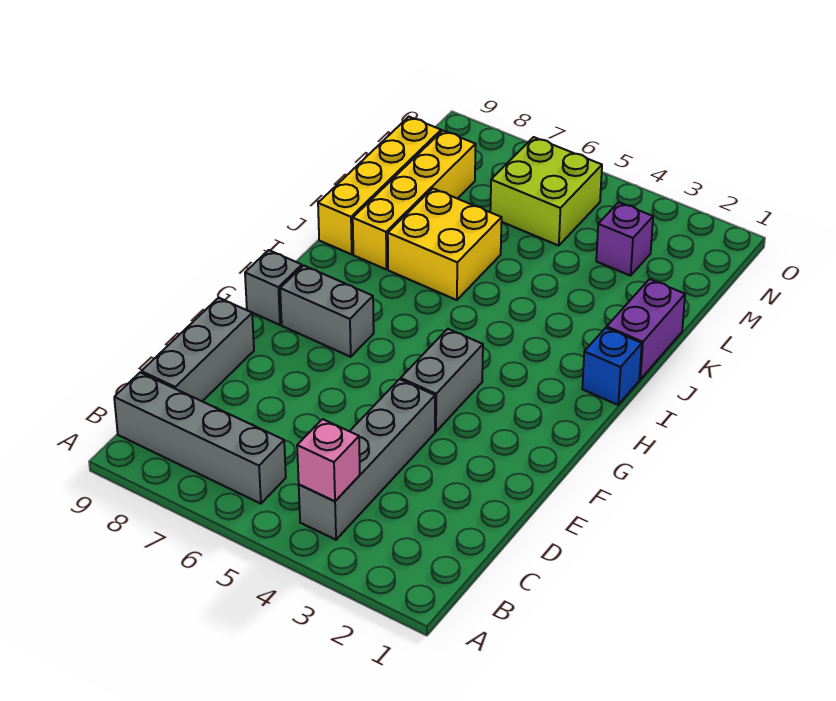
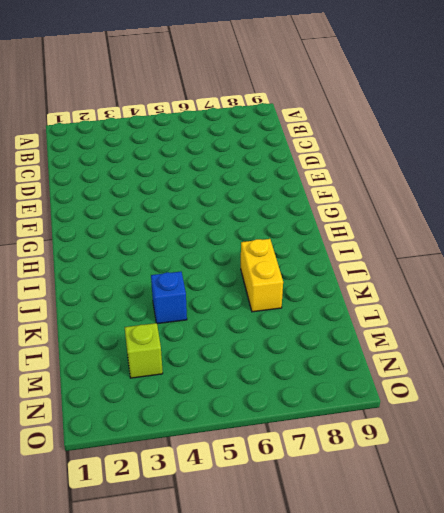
yellow brick J7:K7 level 1 -> yellow brick J6:K7 level 1
blue brick K4 level 1 -> blue brick I1 level 1
lime brick M3 level 1 -> purple brick M3 level 1
none -> grey brick B4:E4 level 1
none -> grey brick B6:B9 level 1
none -> grey brick C9:E9 level 1

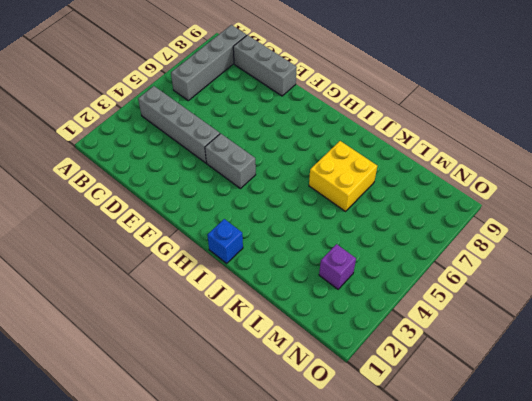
none -> grey brick G7:G8 level 1
none -> grey brick G9 level 1
none -> purple brick J1:K1 level 1

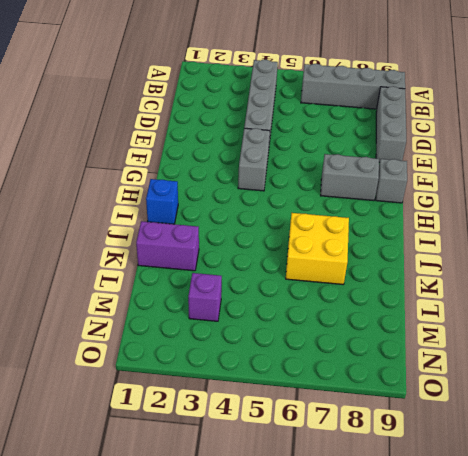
purple brick K1:K2 level 1 -> purple brick J1:K1 level 1
none -> yellow brick J8:M8 level 1
none -> yellow brick J9:M9 level 1
none -> lime brick M5:N6 level 1

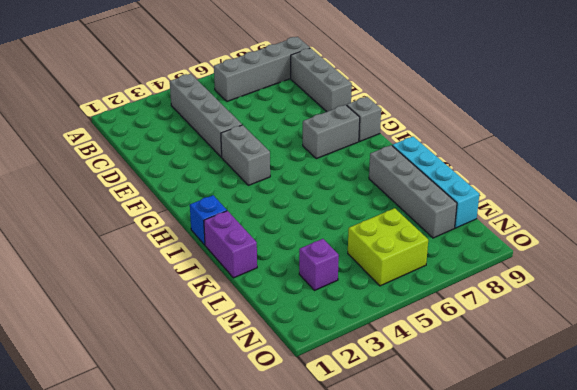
grey brick J8:M8 level 1 -> yellow brick J8:M8 level 1
cyan brick J9:M9 level 1 -> yellow brick J9:M9 level 1
none -> yellow brick J6:K7 level 1
none -> pink brick B4 level 2

